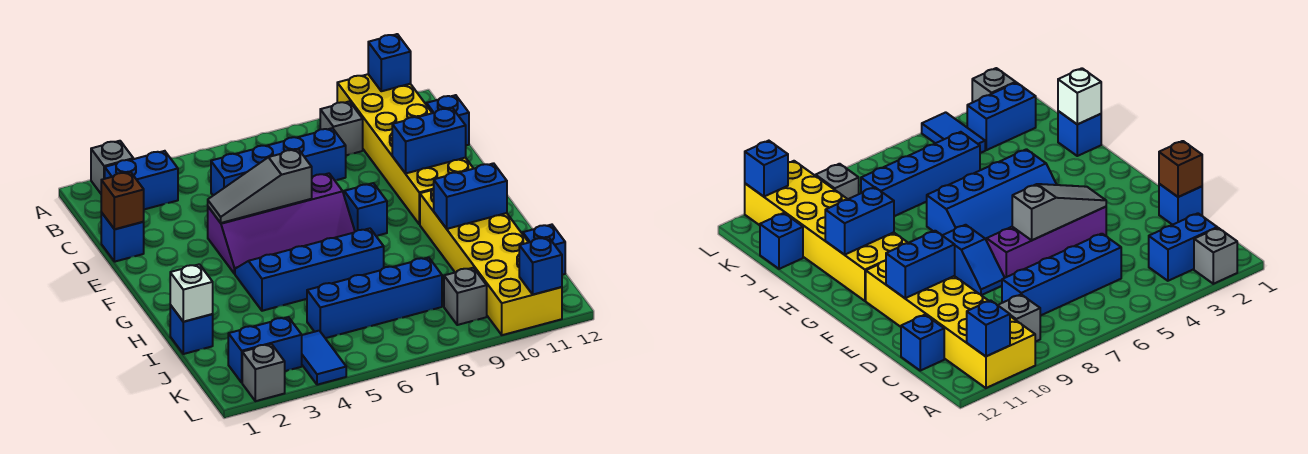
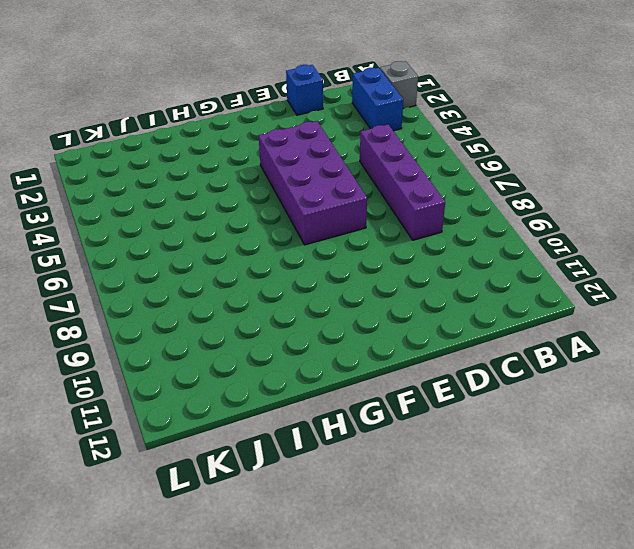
purple brick C5:C8 level 1 -> blue brick C5:C8 level 1
purple brick E4:F7 level 1 -> purple slope E4:F7 level 1 top E
none -> yellow brick A10:F11 level 1
none -> grey brick B9 level 1
none -> blue brick C12 level 1

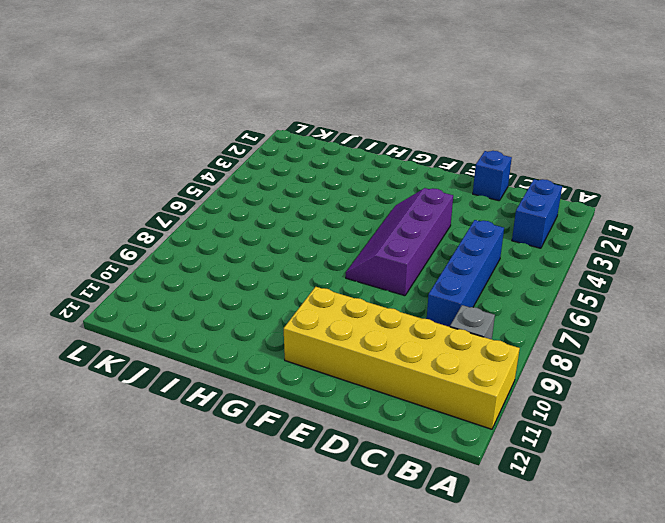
none -> grey brick A2 level 1
none -> blue brick C12 level 1
none -> blue slope E8:F8 level 1 top F

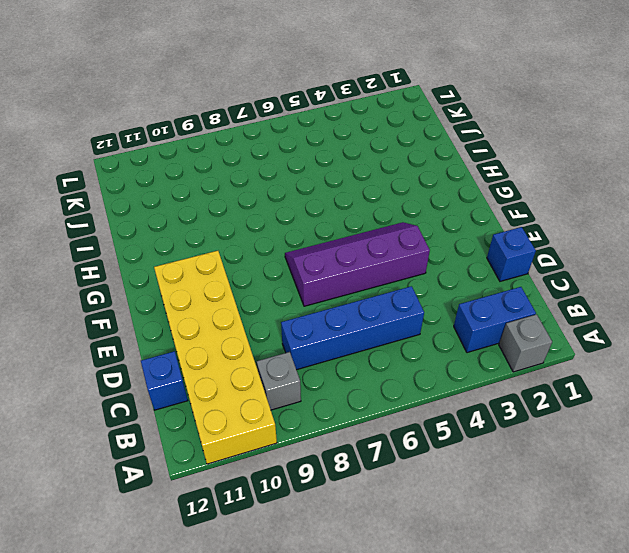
none -> blue slope E8:F8 level 1 top F
none -> blue slope G4:H7 level 1 top H
none -> yellow brick G10:L11 level 1

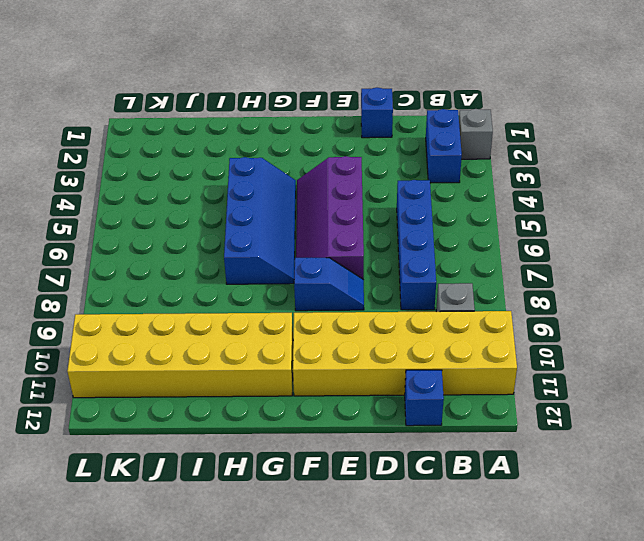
none -> blue brick I1 level 1
none -> blue brick J5:J8 level 1
none -> blue brick J12 level 1

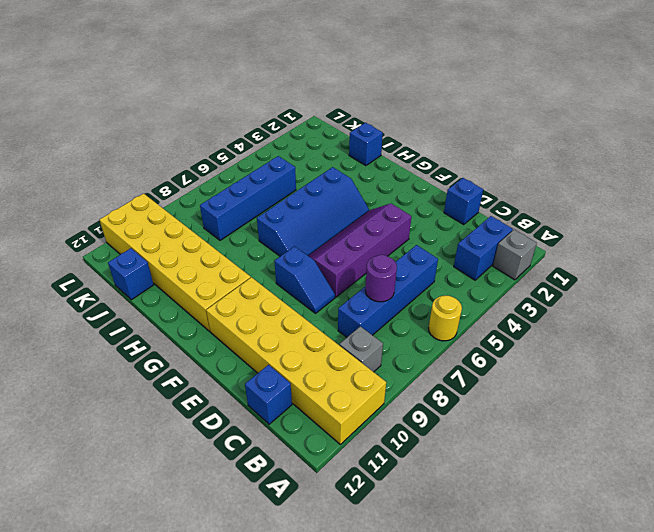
yellow round brick A6 level 1 -> none
purple round brick C7 level 2 -> none
none -> blue brick K2:K3 level 1
none -> blue tile K4:L4 level 1
none -> grey brick K9 level 1

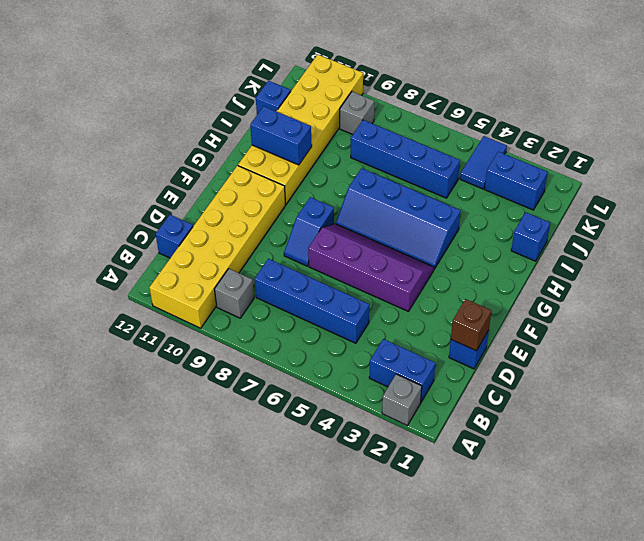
none -> grey brick L2 level 1
none -> blue brick A11 level 2
none -> grey slope E4:E6 level 2 top 6

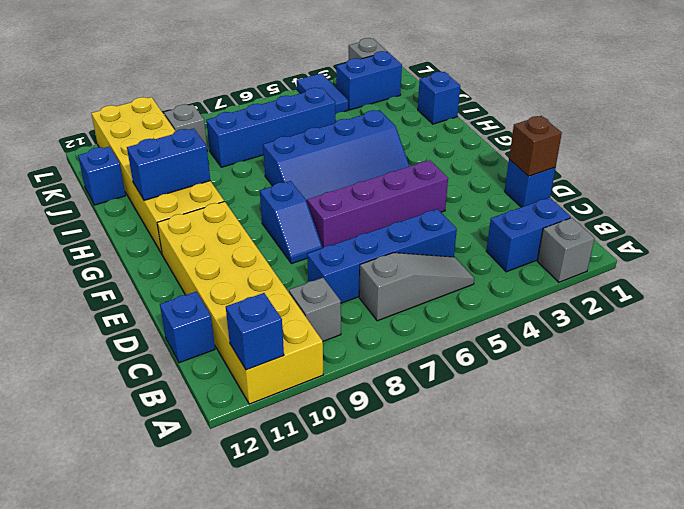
grey slope B5:B7 level 1 top 7 -> grey slope E4:E6 level 2 top 6
none -> blue brick E10:E11 level 2
none -> white brick I1 level 2
none -> blue brick L11 level 2

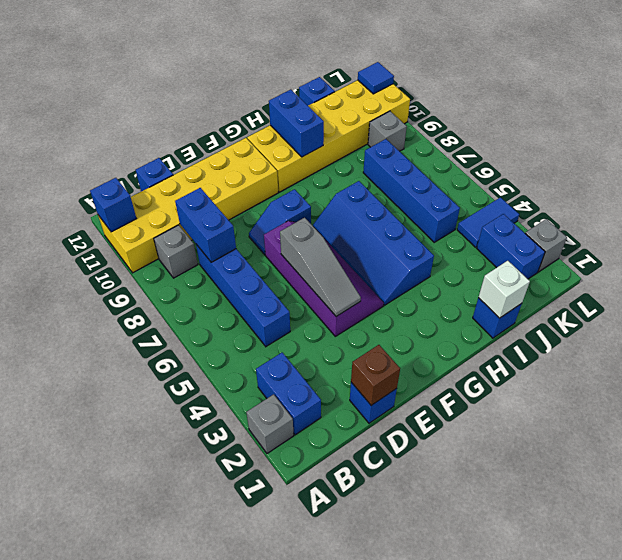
blue brick C8:C9 level 2 -> blue brick E10:E11 level 2
blue tile L11 level 2 -> blue brick L11 level 2

